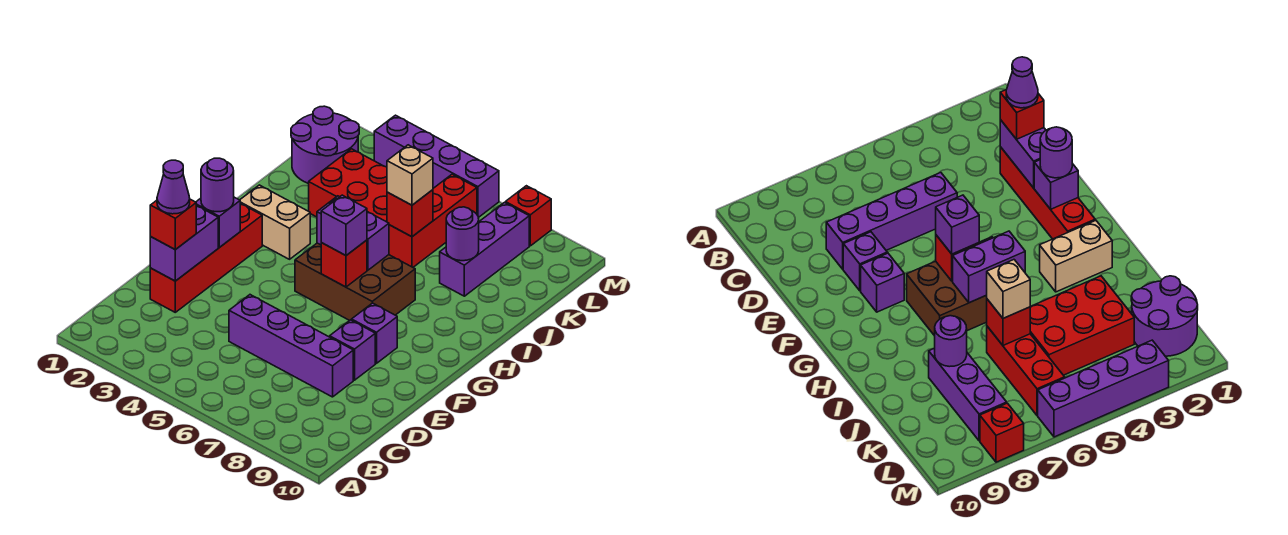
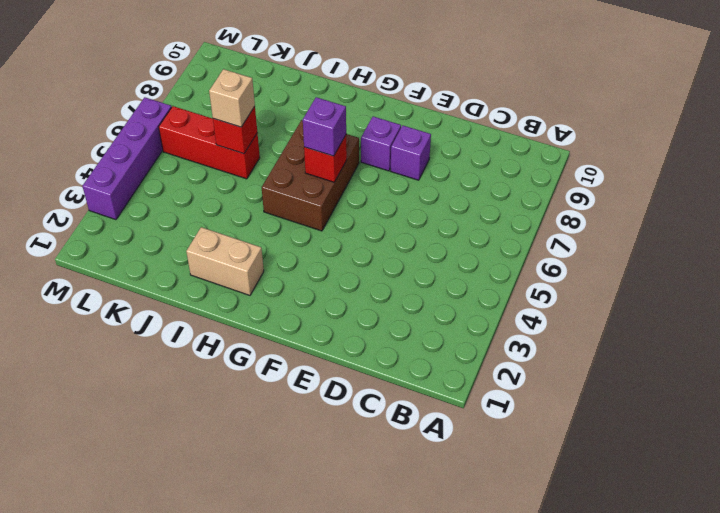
tan brick H2:I2 level 1 -> tan brick H2:H3 level 1
none -> red brick D2:G2 level 1
none -> purple brick D5:D8 level 1
none -> red brick J3:K5 level 1

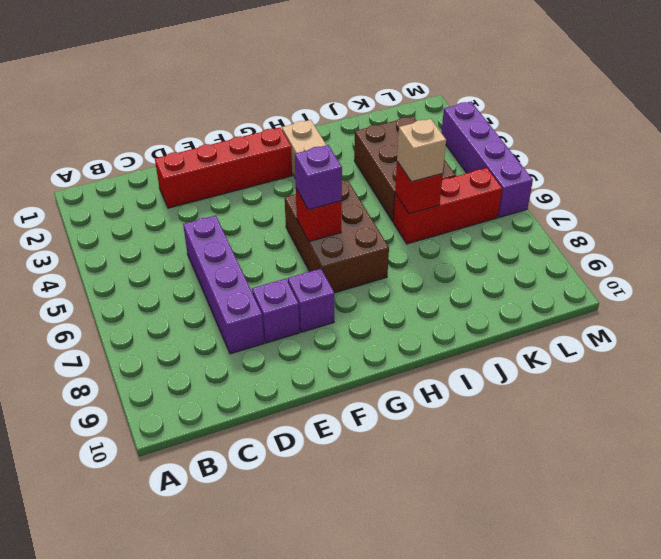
brown brick J3:K5 level 1 -> red brick J3:K5 level 1
none -> purple brick J8:L8 level 1
none -> purple round brick K1:L2 level 1
none -> red brick M8 level 1

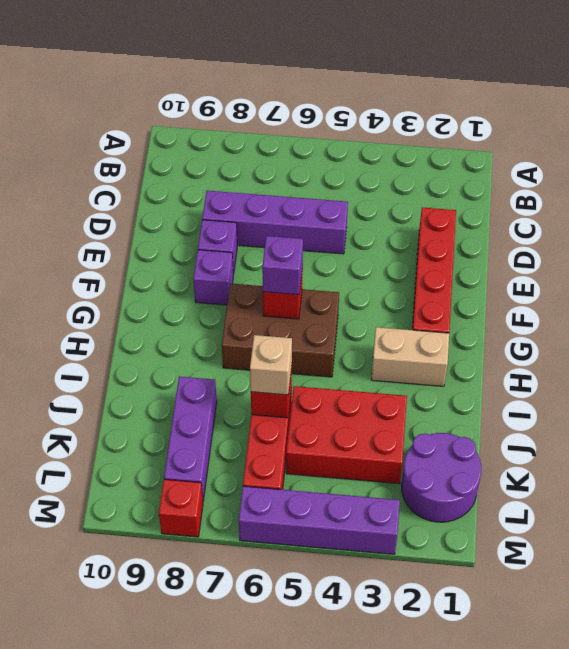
none -> purple brick D2:E2 level 2
none -> purple brick F2 level 2
none -> purple brick H5:H6 level 2

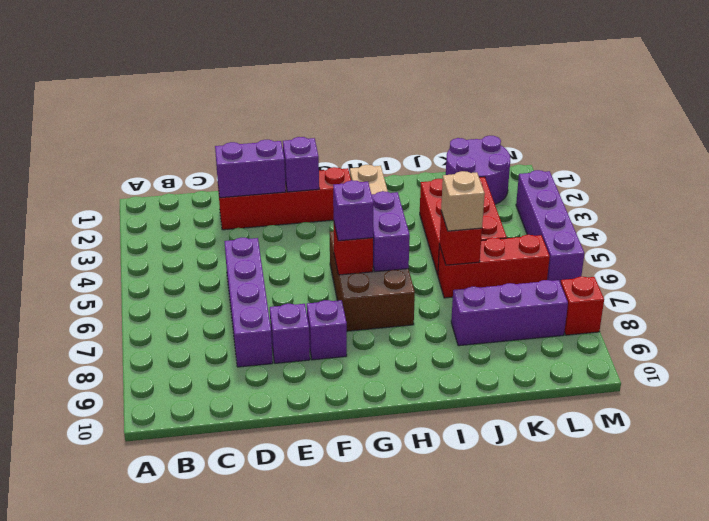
none -> purple round brick J8 level 2
none -> red brick D2 level 3
none -> purple round brick F2 level 3

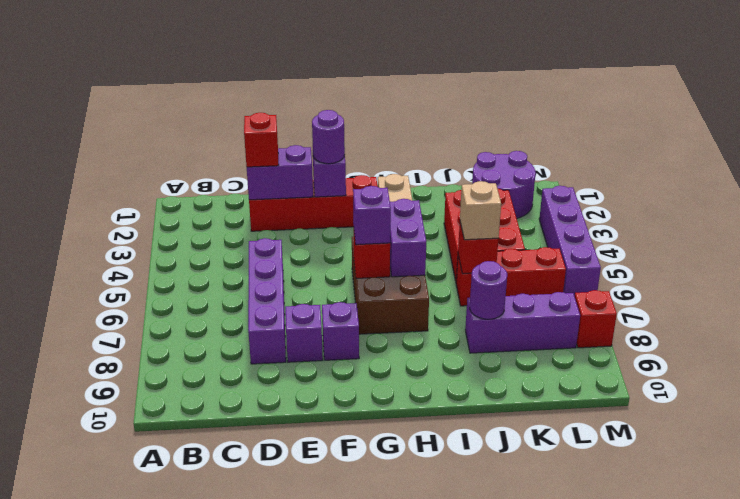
none -> purple cone D2 level 4

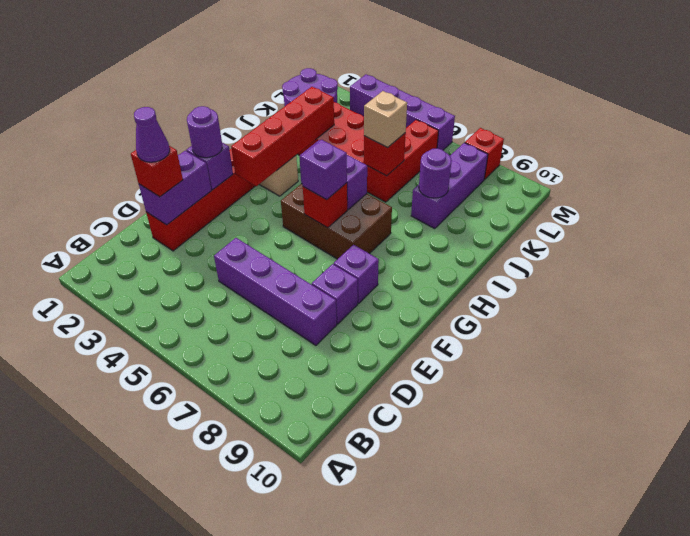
red brick G3:J3 level 2 -> none

